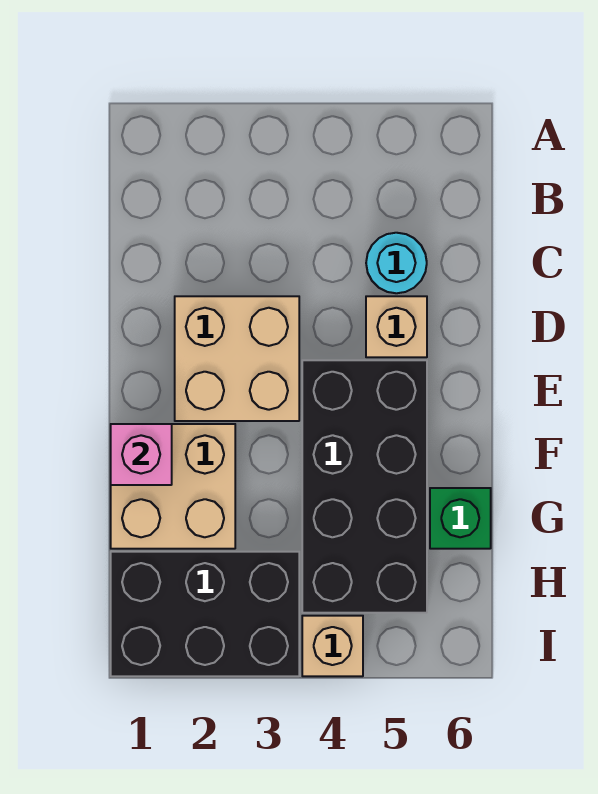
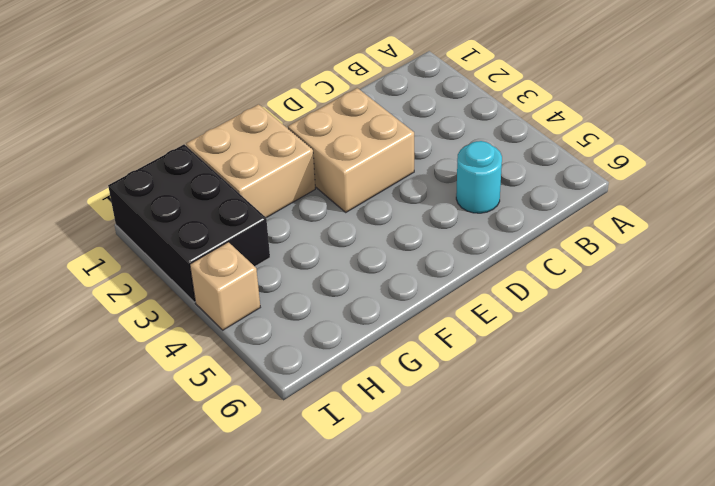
none -> tan brick D5 level 1
none -> black brick E4:H5 level 1

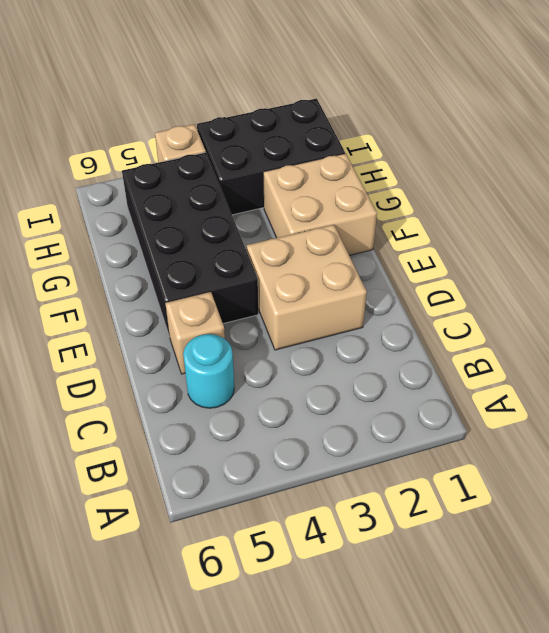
none -> green brick G6 level 1
none -> pink brick F1 level 2

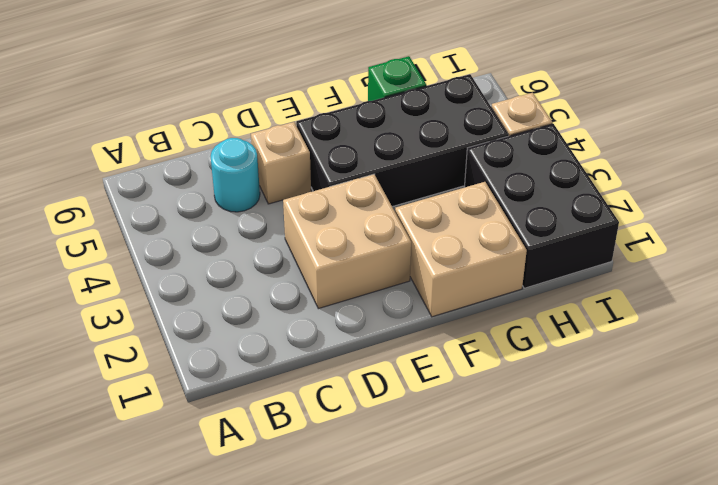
none -> pink brick F1 level 2

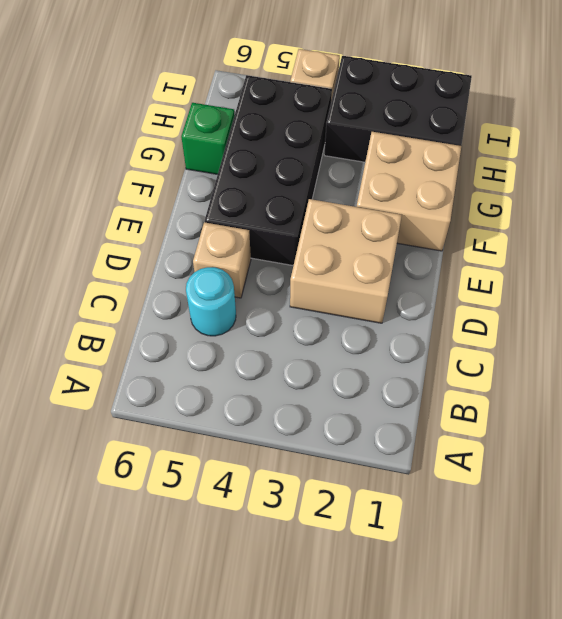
none -> pink brick F1 level 2

